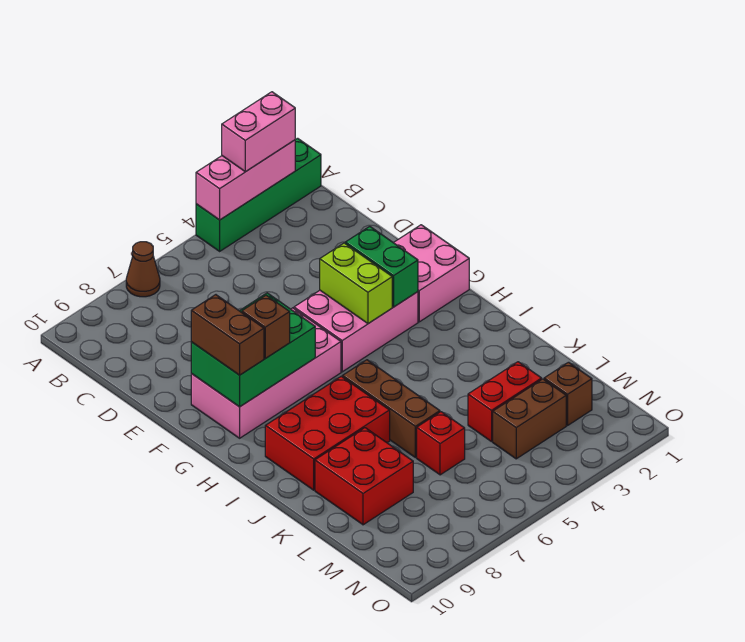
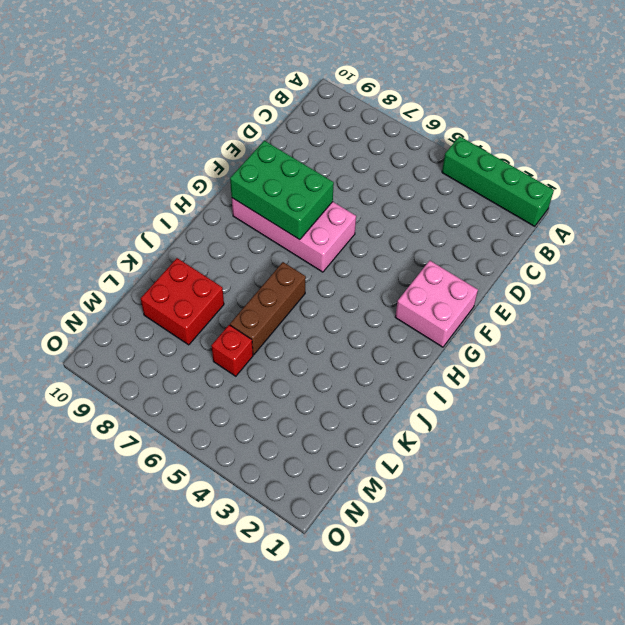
none -> brown cone A7 level 1
none -> pink brick F3:G5 level 1
none -> red brick I7:J9 level 1

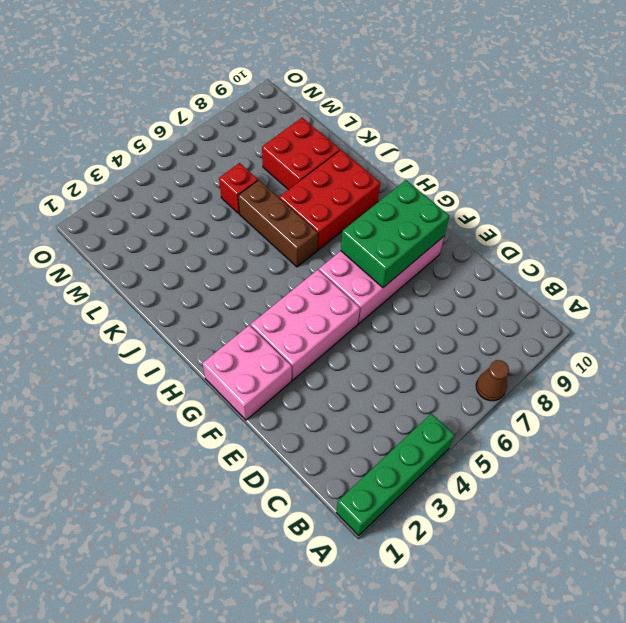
none -> red brick L3:L4 level 1
none -> brown brick M2 level 1
none -> brown brick M3:M4 level 1

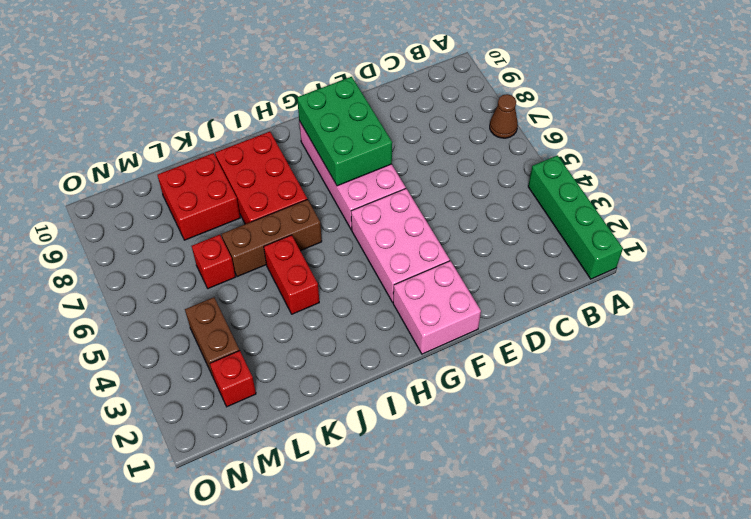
red brick J4:J5 level 1 -> red brick L3:L4 level 1
red brick M2 level 1 -> brown brick M2 level 1
none -> pink brick A2:A4 level 2
none -> green brick F3:G3 level 2
none -> lime brick F4:G4 level 2

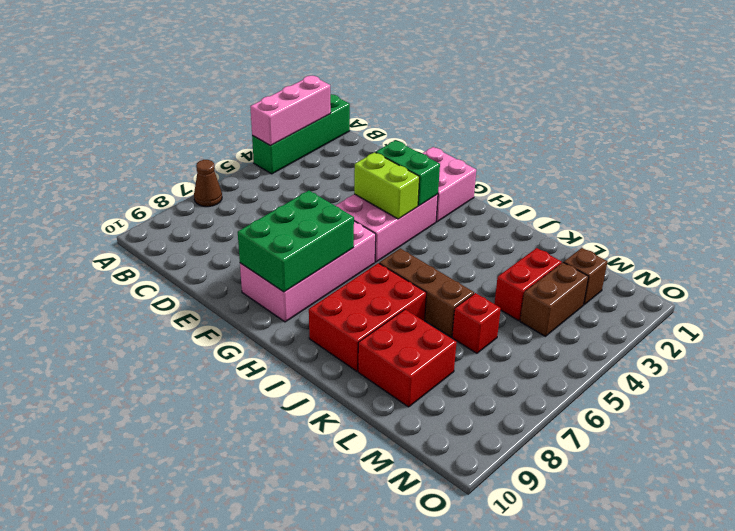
none -> pink brick A2:A3 level 3
none -> brown brick F9:G9 level 3
none -> brown brick G8 level 3

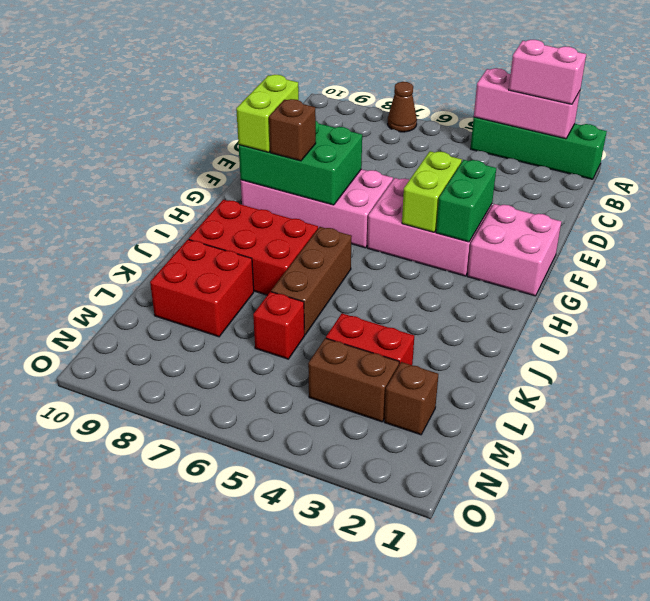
lime brick F9:G9 level 3 -> brown brick F9:G9 level 3

